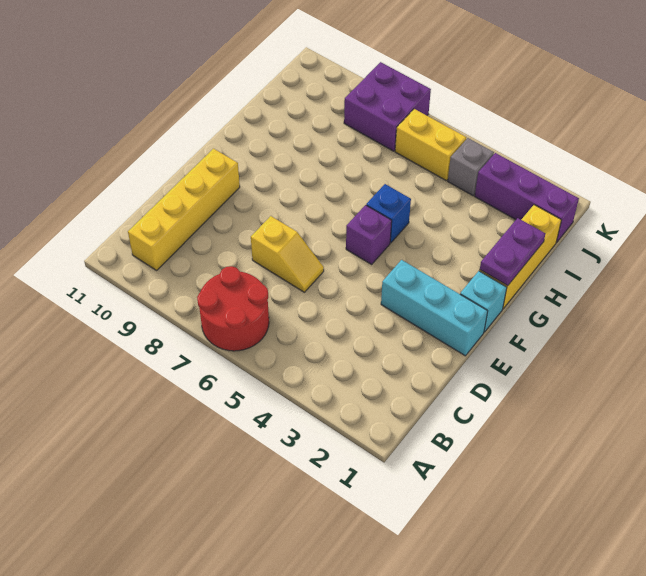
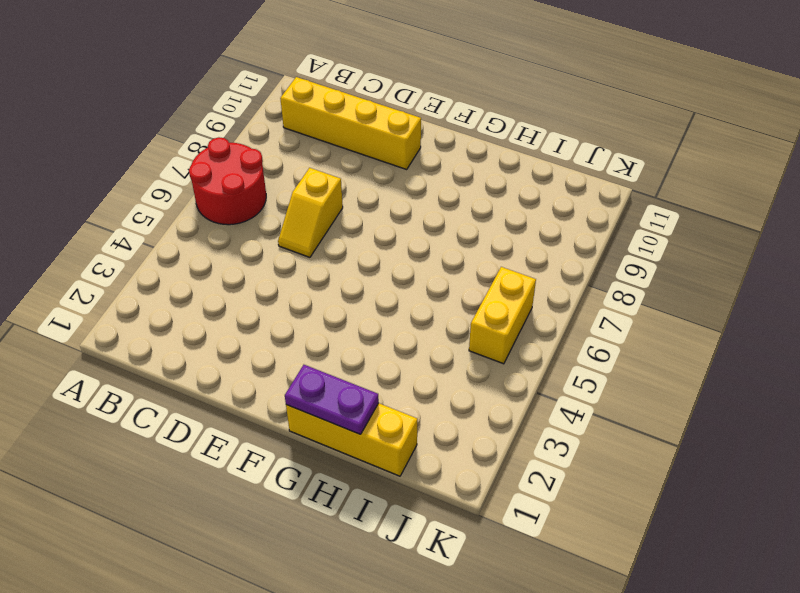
none -> cyan brick E1:E3 level 1
none -> cyan brick F1 level 1
none -> purple brick F5 level 1

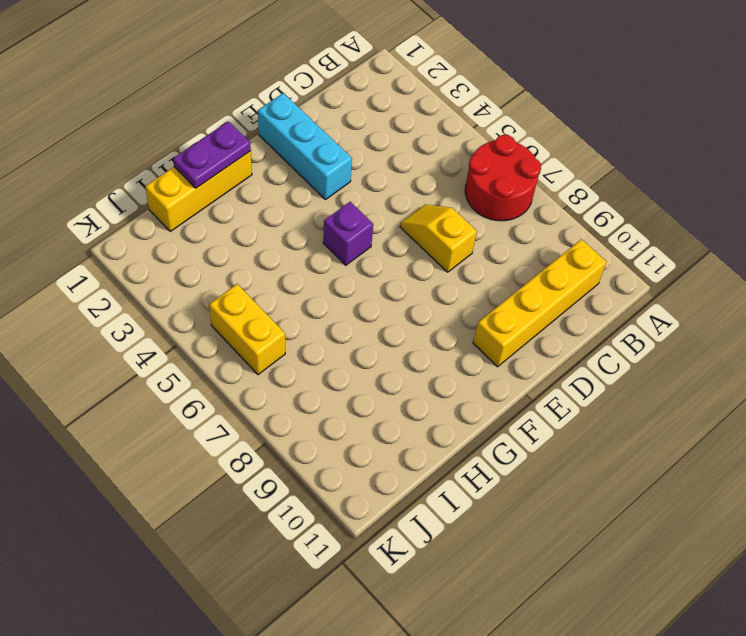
none -> cyan brick F1 level 1
none -> blue brick G5 level 1
none -> purple brick J1:J3 level 1

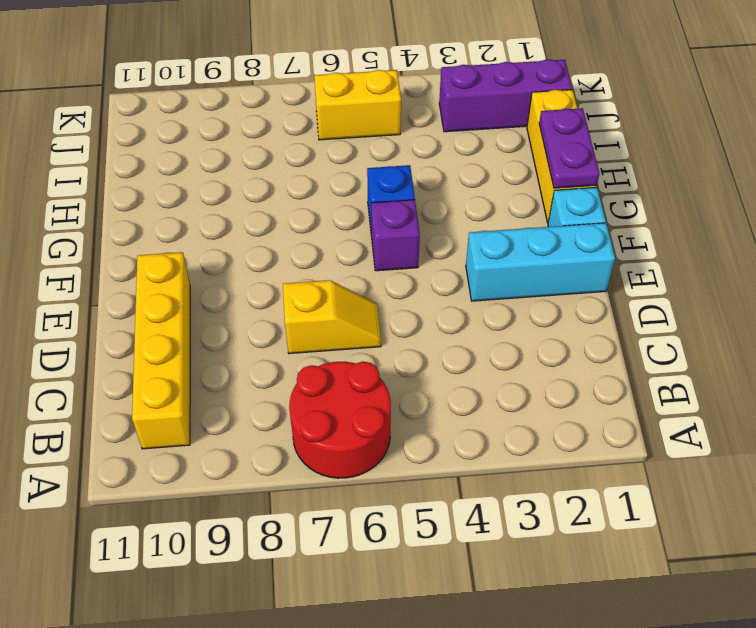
none -> grey brick J4 level 1
none -> purple brick J7:K8 level 1

